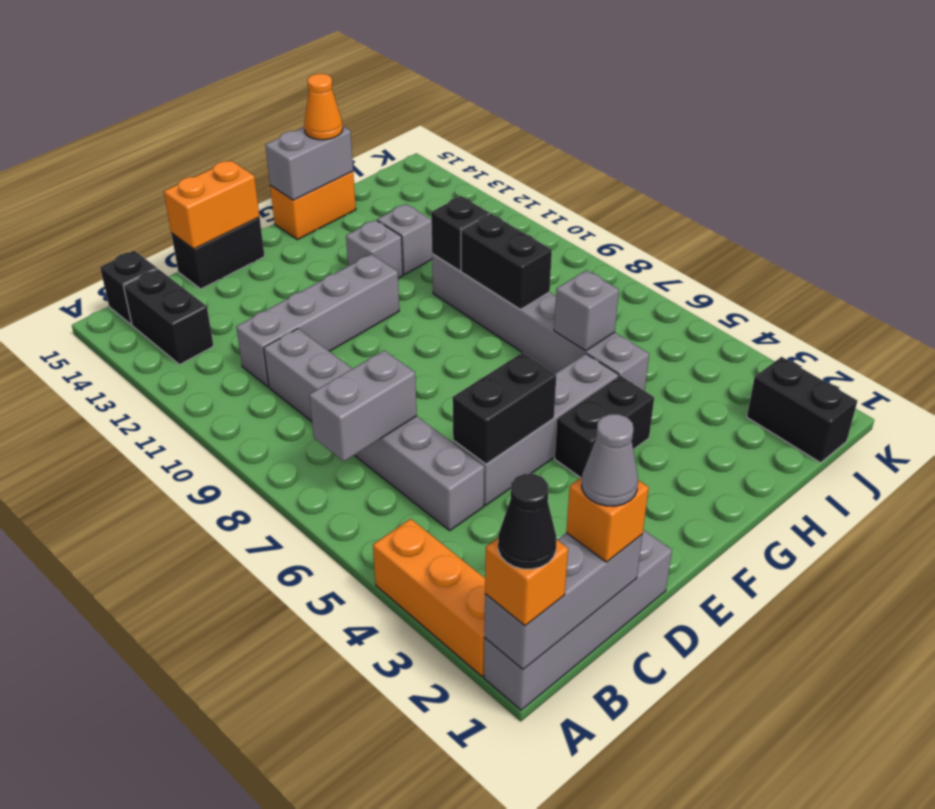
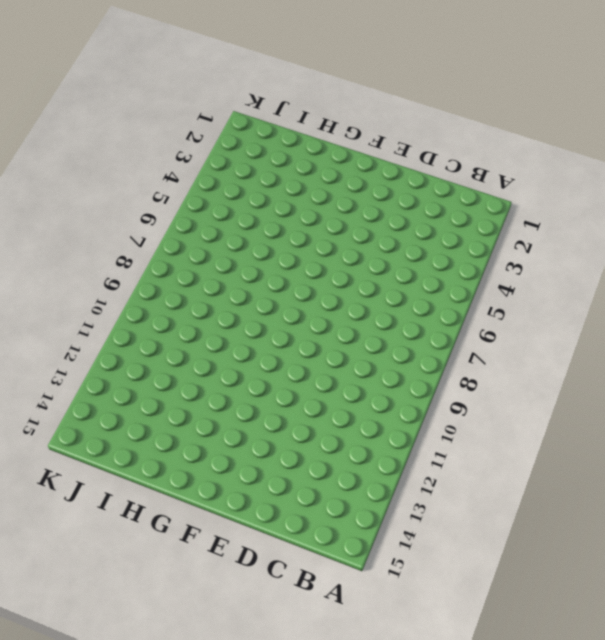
none -> grey brick A1:D1 level 1
none -> orange brick A2:A4 level 1
none -> black brick B13:B14 level 1

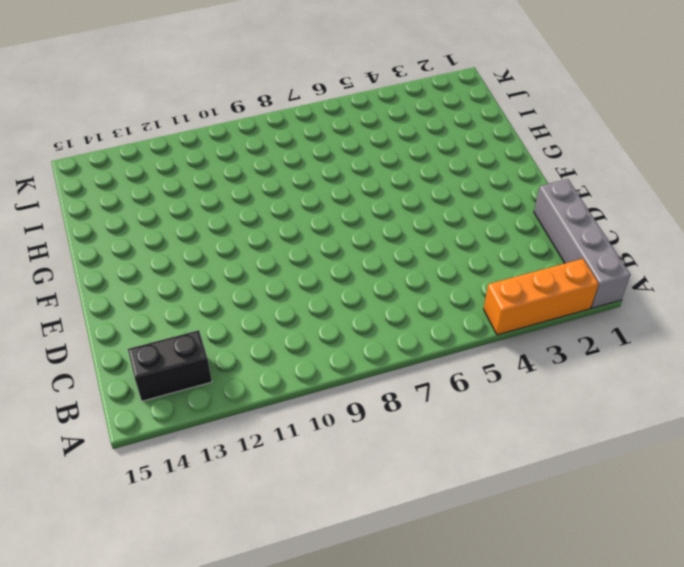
none -> black brick B15 level 1
none -> grey brick C5:C10 level 1
none -> grey brick C11:F11 level 1

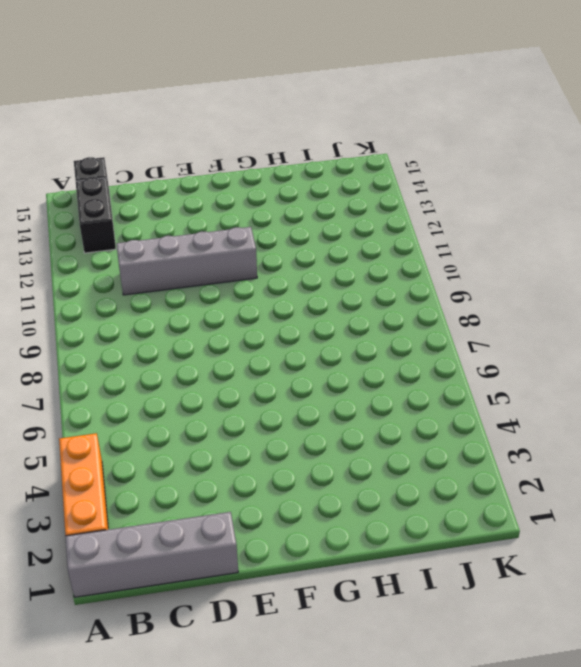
none -> grey brick C5:C10 level 1
none -> grey brick D5:G5 level 1
none -> black brick D15:E15 level 1

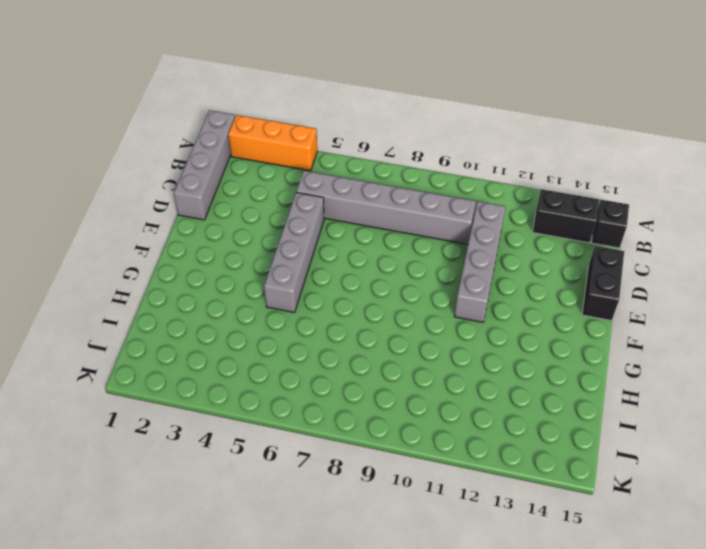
none -> black brick F4:G4 level 1
none -> grey brick G12 level 1
none -> orange brick G15:H15 level 1

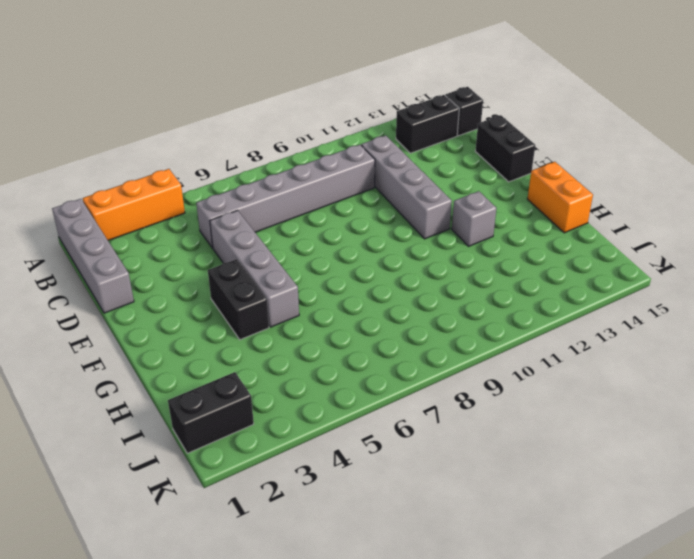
none -> grey brick H5:H10 level 1
none -> grey brick H12 level 1
none -> grey brick A1:C1 level 2

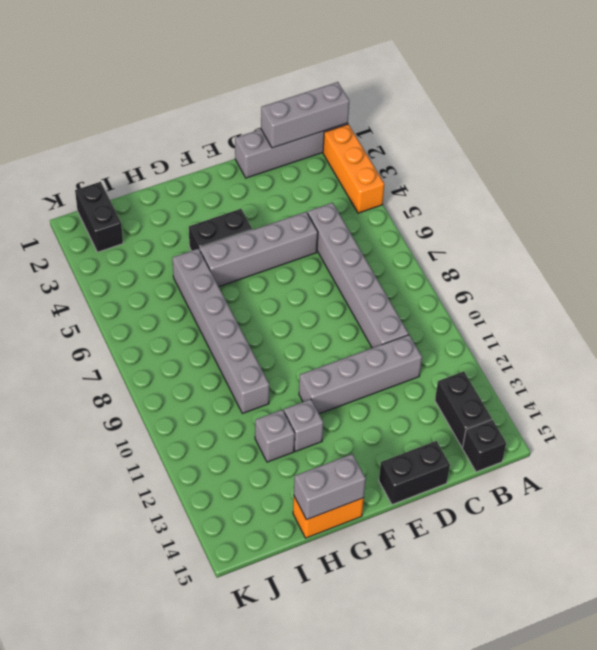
none -> grey brick B7:C7 level 2
none -> black brick D5:E5 level 2
none -> orange brick D15:E15 level 2

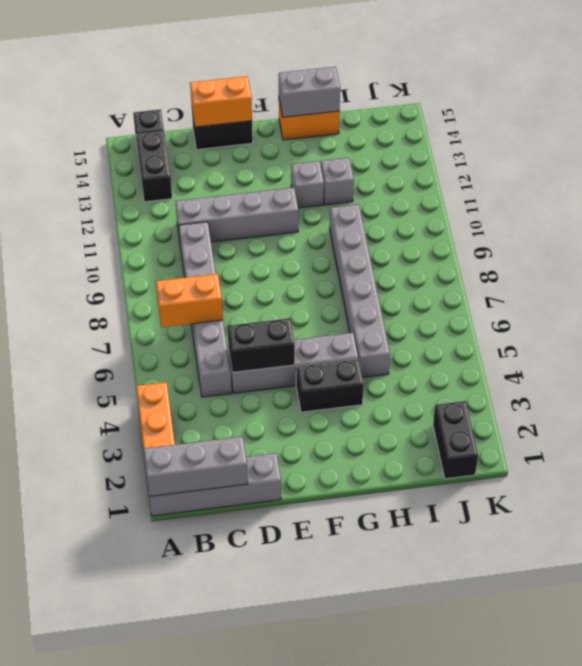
orange brick B7:C7 level 2 -> grey brick B7:C7 level 2
none -> grey brick H6 level 2
none -> black brick H8:H9 level 2
none -> black brick H10 level 2

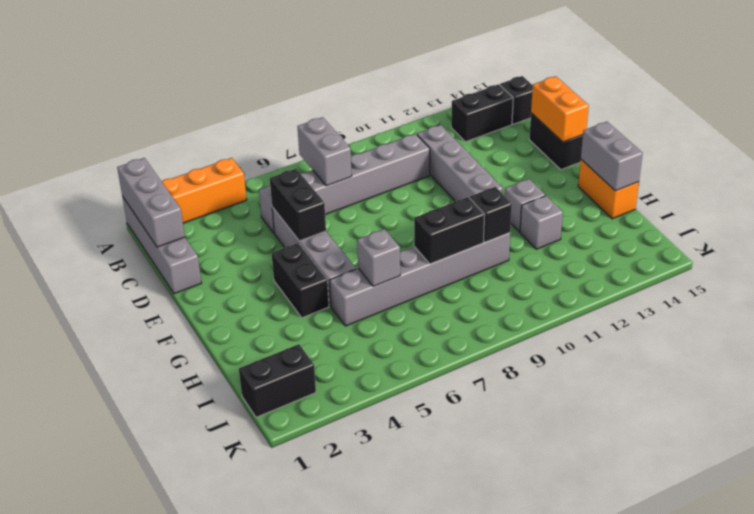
none -> orange brick A1 level 3
none -> orange brick C1 level 3
none -> orange cone H15 level 3

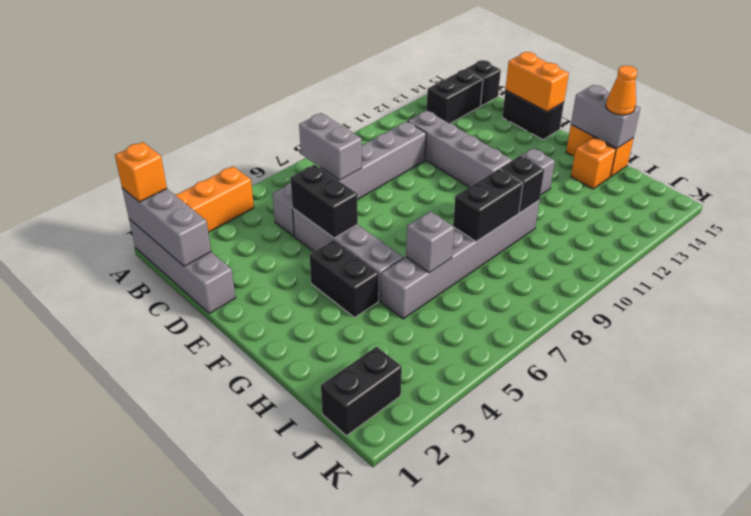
orange brick H14 level 1 -> orange brick C1 level 3
none -> grey brick H12 level 1
none -> black cone A1 level 4
none -> grey cone C1 level 4

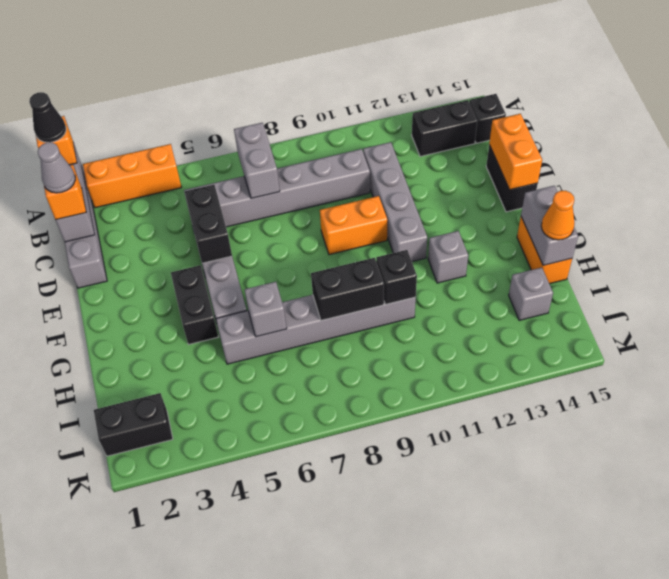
orange brick E9:E10 level 1 -> none
grey brick I14 level 1 -> grey brick H12 level 1

